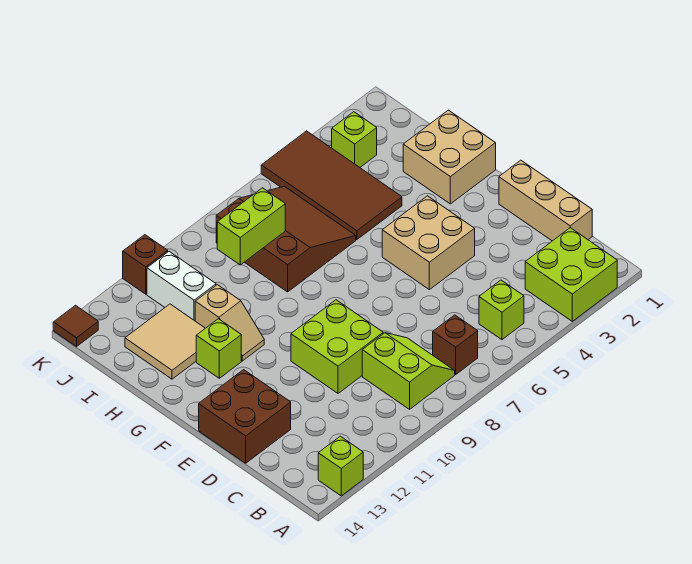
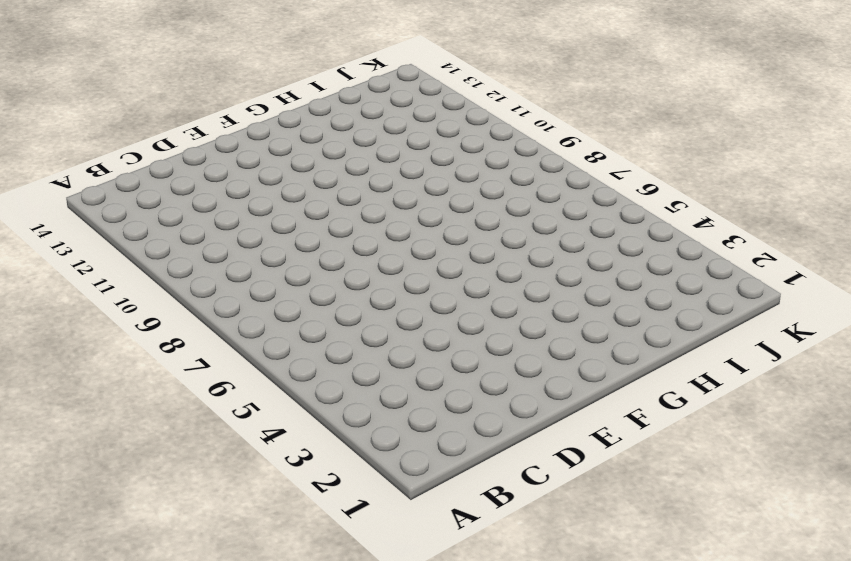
none -> lime brick A2:B3 level 1
none -> lime brick A13 level 1
none -> lime brick B5 level 1

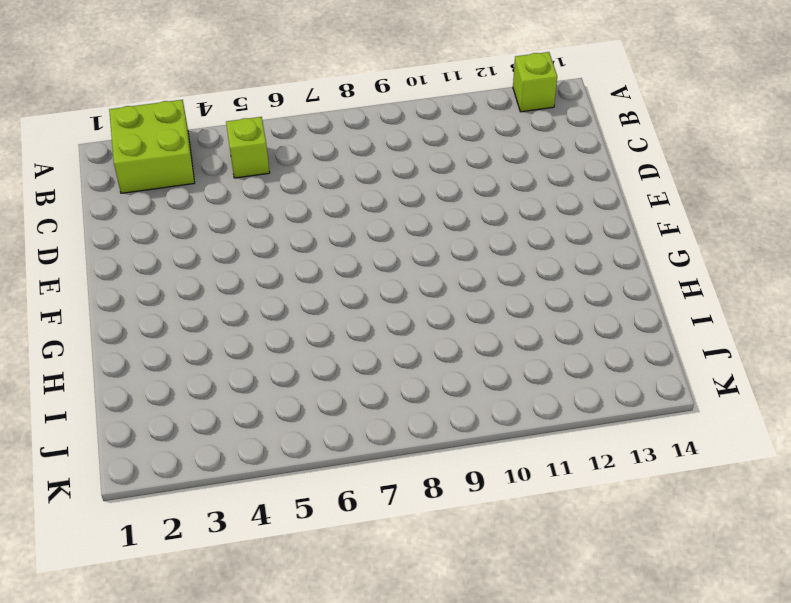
none -> brown brick B7 level 1
none -> lime slope B8:C9 level 1 top 9
none -> tan brick C1:E1 level 1

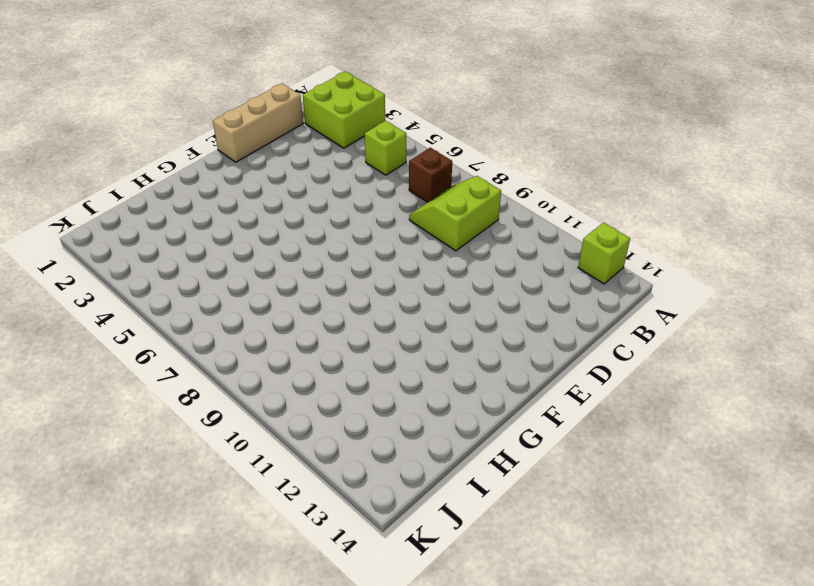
none -> lime brick D9:E10 level 1
none -> brown brick D13:E14 level 1
none -> tan brick E4:F5 level 1

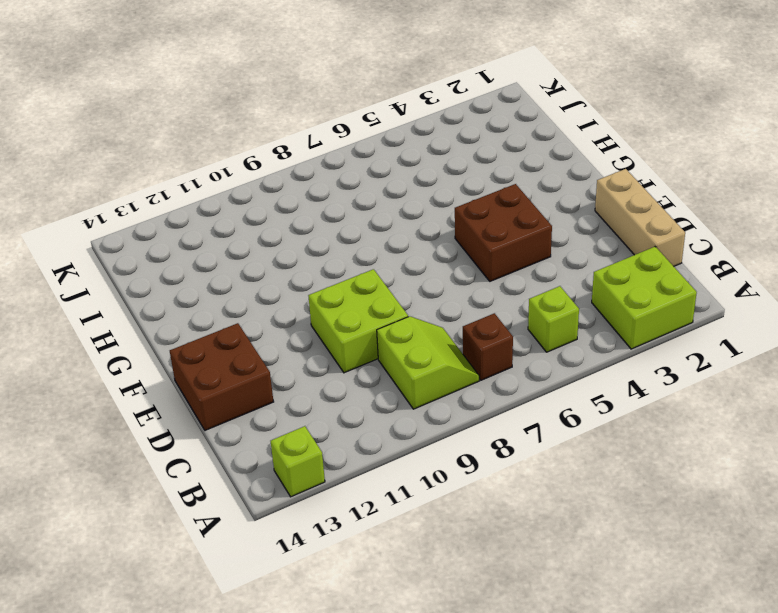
brown brick E4:F5 level 1 -> tan brick E4:F5 level 1
none -> tan brick G1:H2 level 1
none -> tan slope G11:H11 level 1 top H
none -> lime brick G12 level 1

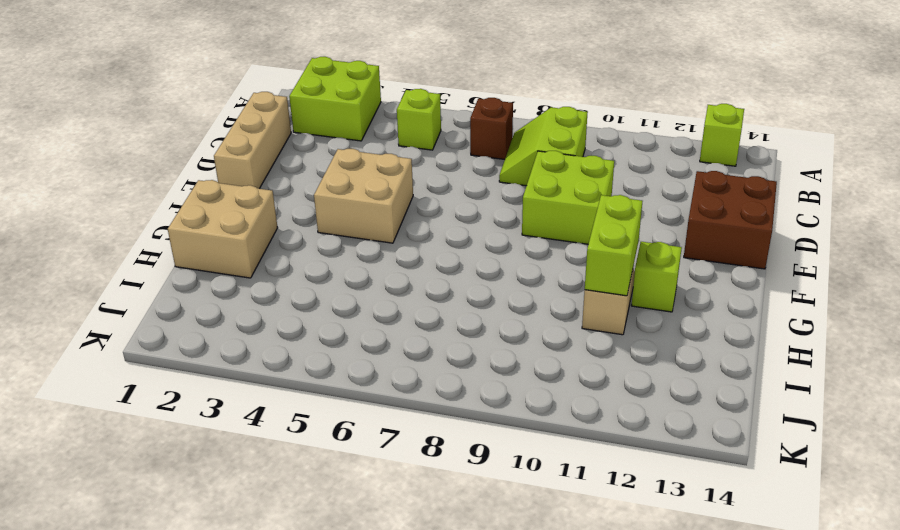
lime brick G11:H11 level 2 -> lime brick I8:I9 level 2
none -> brown tile H4:K5 level 1
none -> brown slope H6:J8 level 1 top 8
none -> tan tile H12:I13 level 1

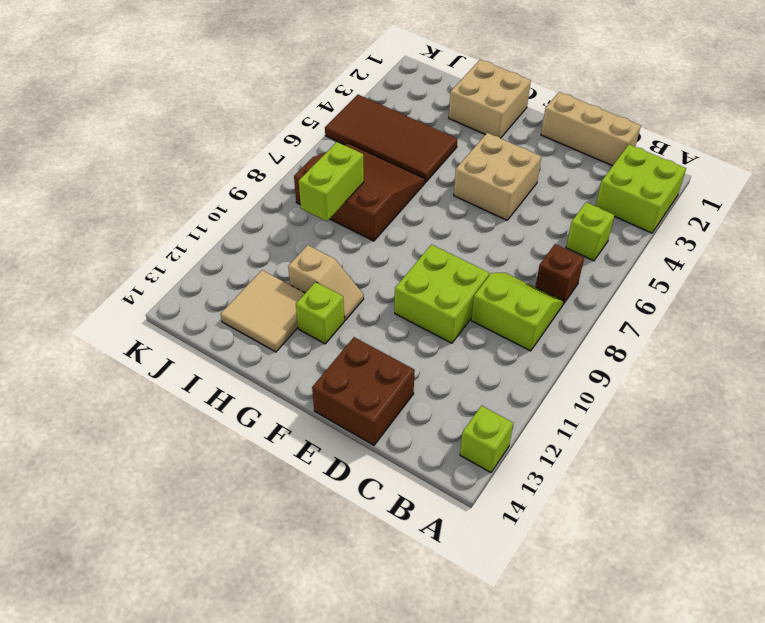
none -> white brick I11:J11 level 1
none -> lime brick J3 level 1
none -> brown brick K11 level 1

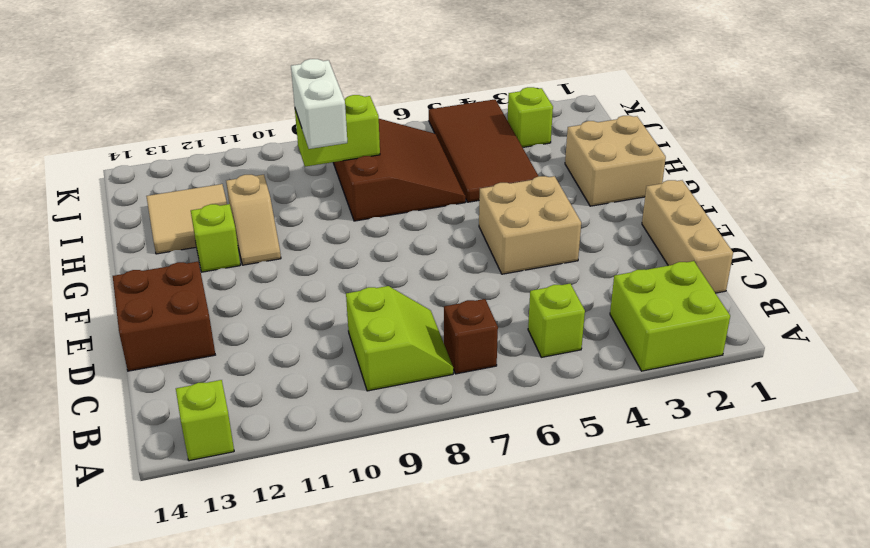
white brick H9:I9 level 3 -> white brick I11:J11 level 1
none -> lime brick D9:E10 level 1
none -> brown brick K11 level 1
none -> brown tile K14 level 1

